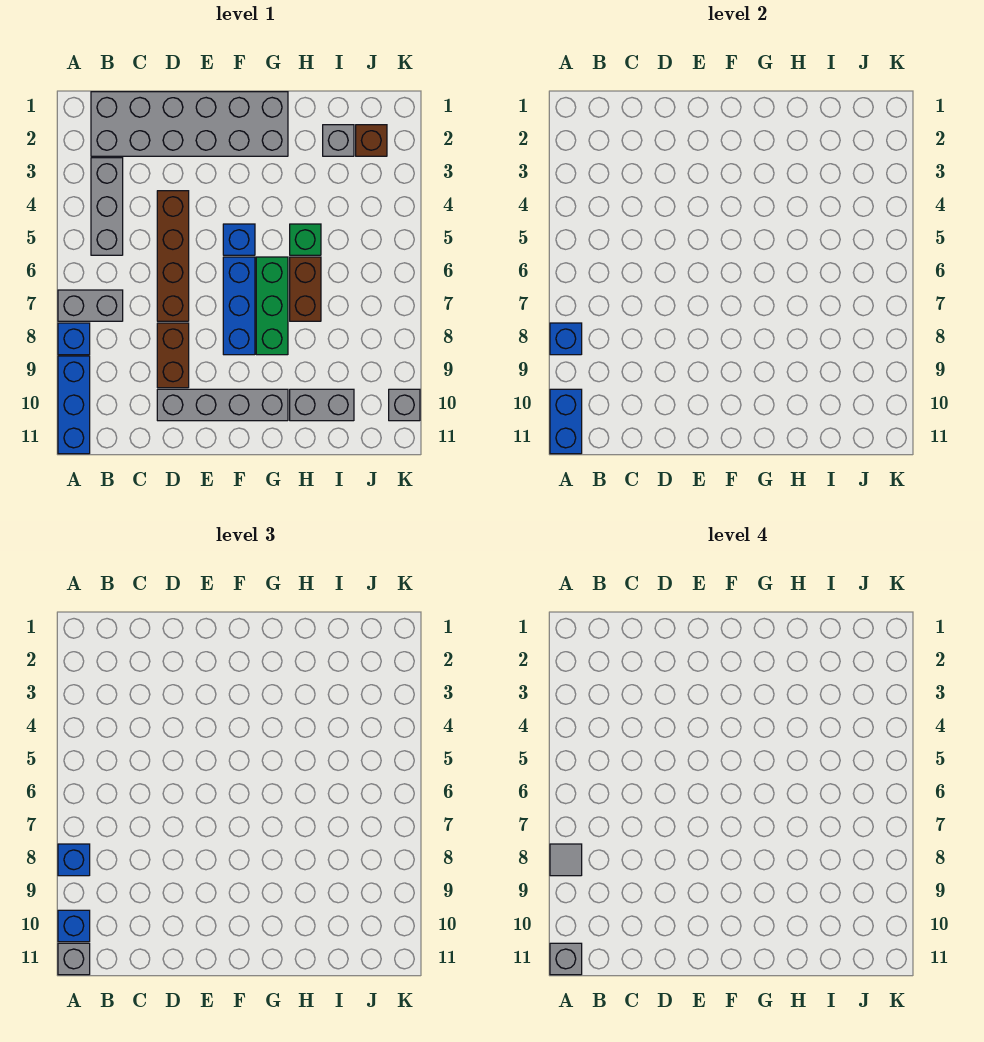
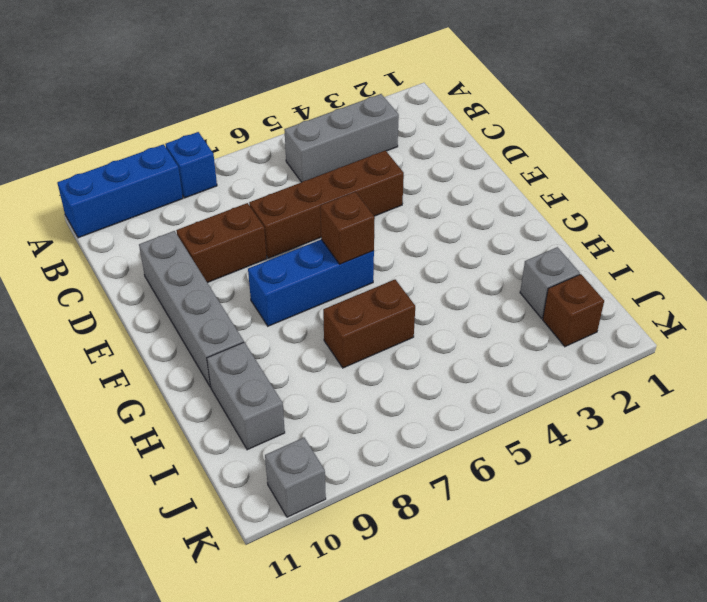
brown brick F6 level 2 -> none
none -> grey brick A7:B7 level 1
none -> grey brick B1:G2 level 1
none -> blue brick F5 level 1

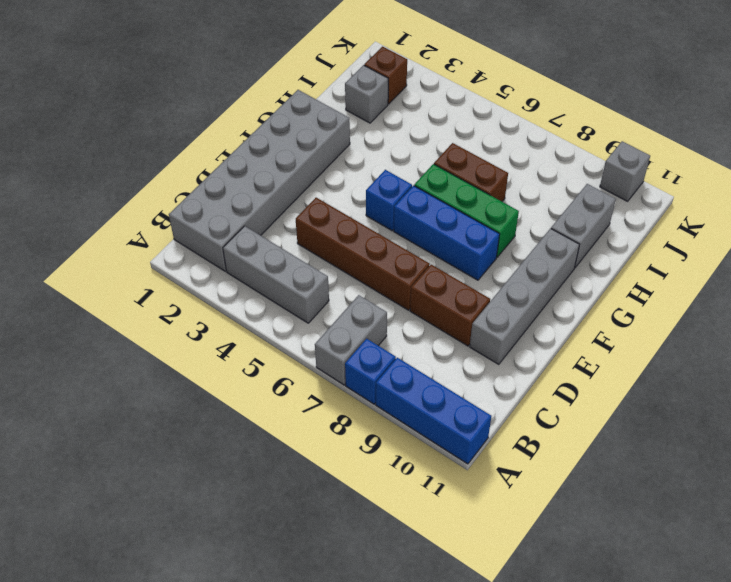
none -> green brick H5 level 1
none -> blue brick A8 level 2
none -> blue brick A10:A11 level 2

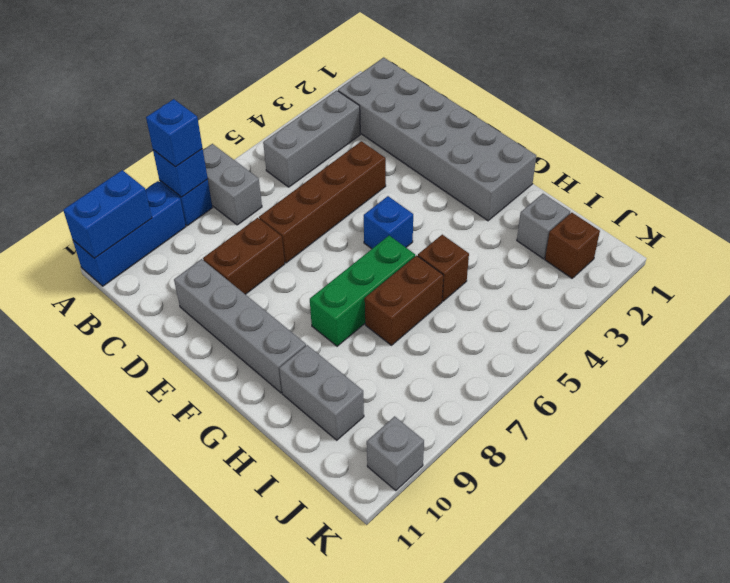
brown brick H5 level 1 -> green brick H5 level 1
none -> blue brick F6:F8 level 1
none -> blue brick A10 level 3
none -> grey brick A11 level 3

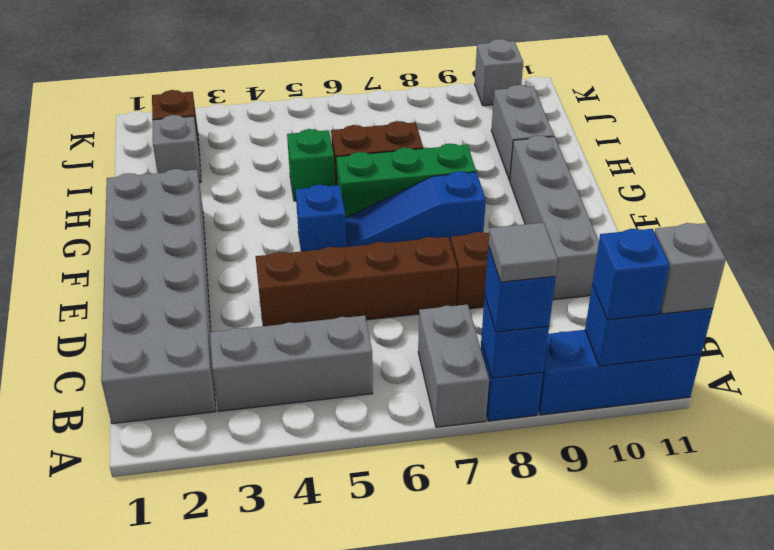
blue slope F6:F8 level 1 top 8 -> blue brick F6:F8 level 1
none -> grey brick A11 level 4

